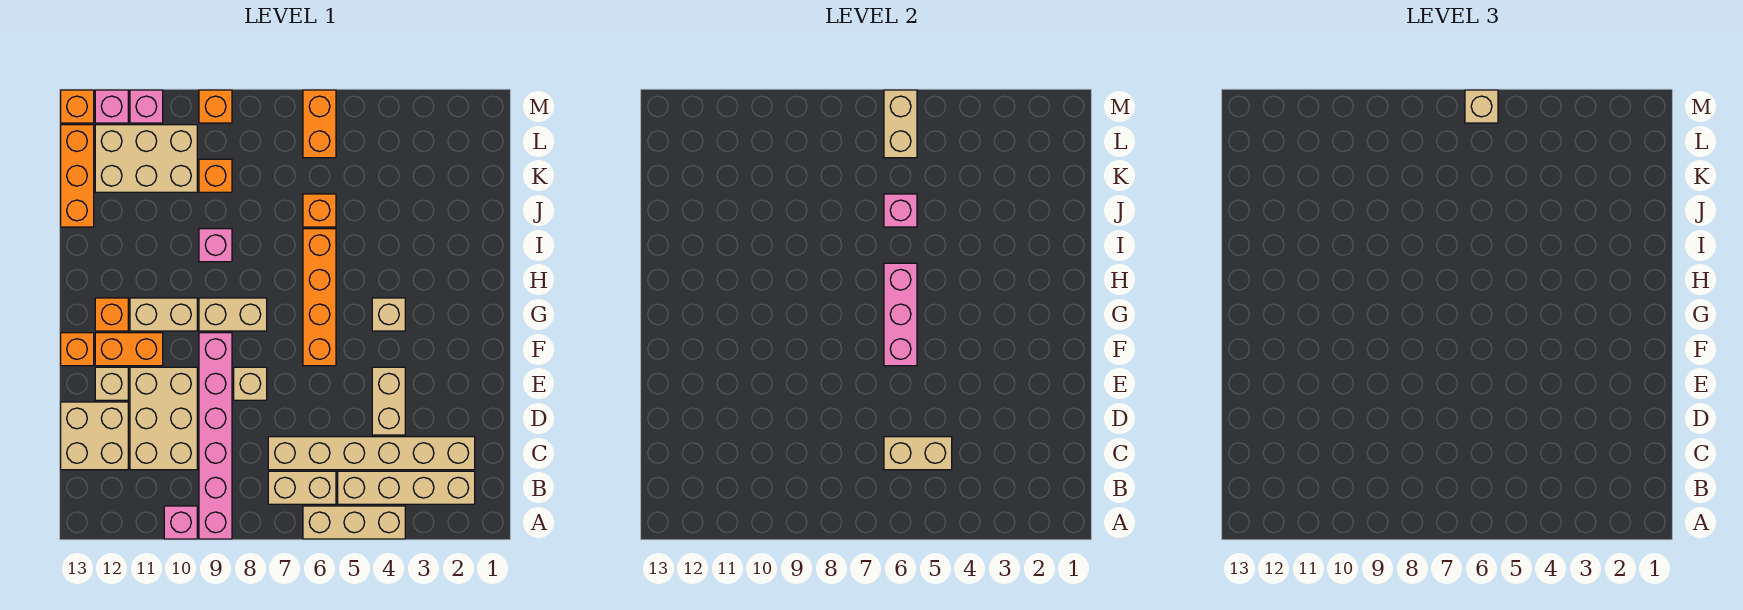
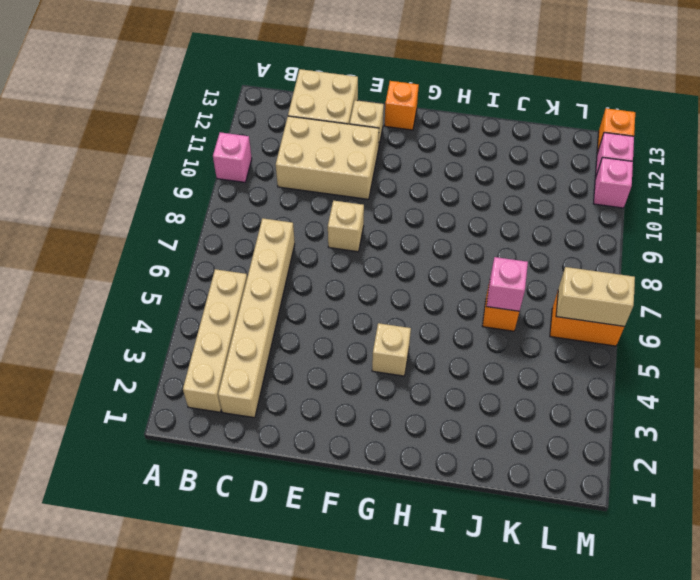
none -> tan brick A4:A6 level 1
none -> pink brick A9:F9 level 1
none -> tan brick B6:B7 level 1
none -> tan brick D4:E4 level 1

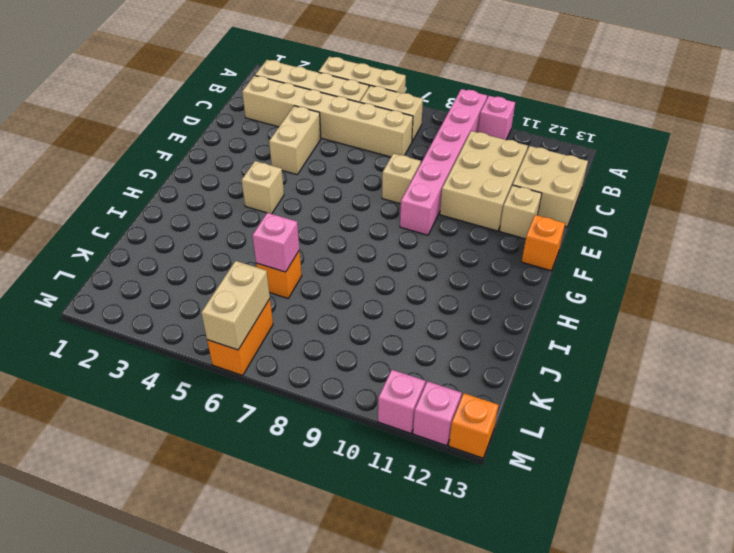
none -> orange brick F6:I6 level 1
none -> orange brick F11:F12 level 1
none -> tan brick G8:G9 level 1
none -> tan brick G10:G11 level 1

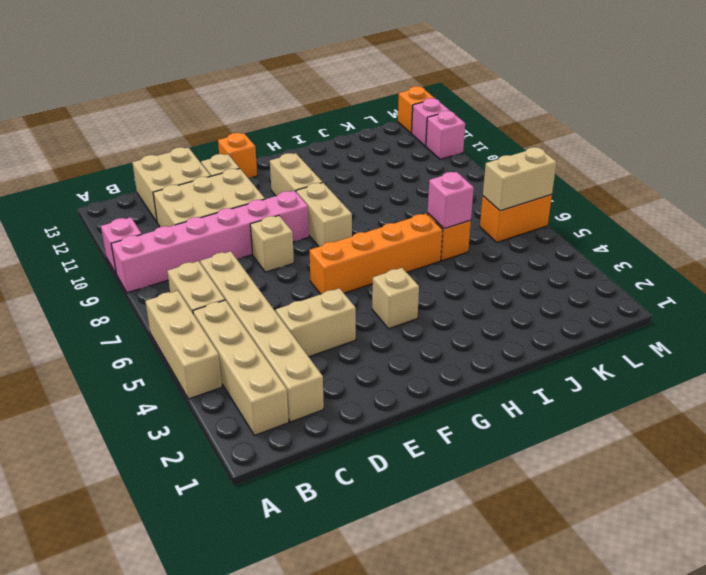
none -> orange brick F11:F12 level 1
none -> orange brick G12 level 1
none -> pink brick I9 level 1
none -> orange brick J13:L13 level 1

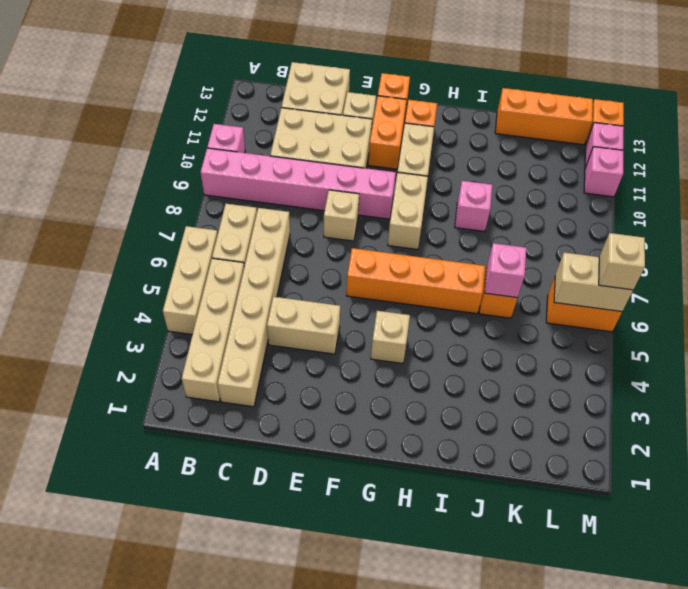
none -> orange brick K9 level 1
none -> tan brick K10:L12 level 1
none -> orange brick M9 level 1
none -> tan brick C5:C6 level 2

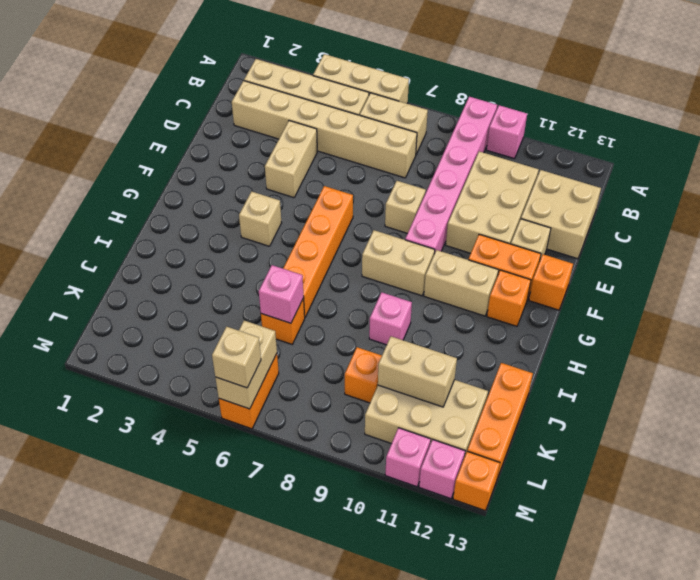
tan brick K10:K11 level 2 -> tan brick C5:C6 level 2
none -> orange brick M9 level 1
none -> pink brick F6:H6 level 2

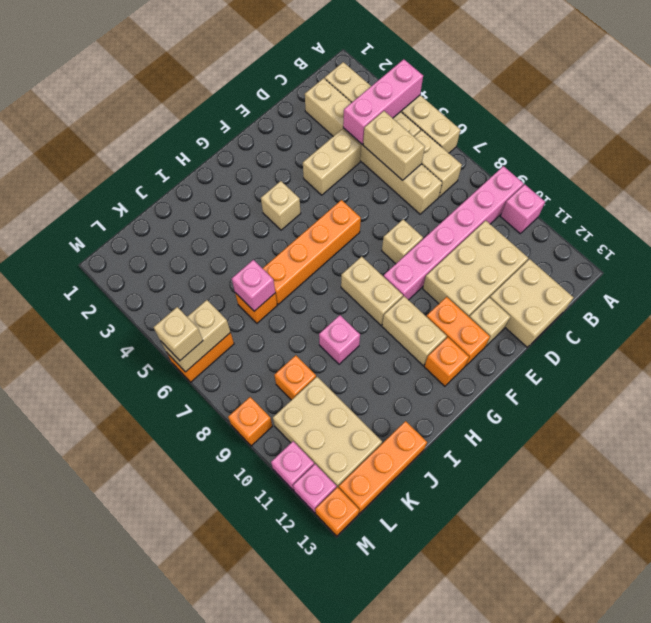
pink brick A4:C4 level 2 -> pink brick F6:H6 level 2
none -> orange brick F13 level 1

